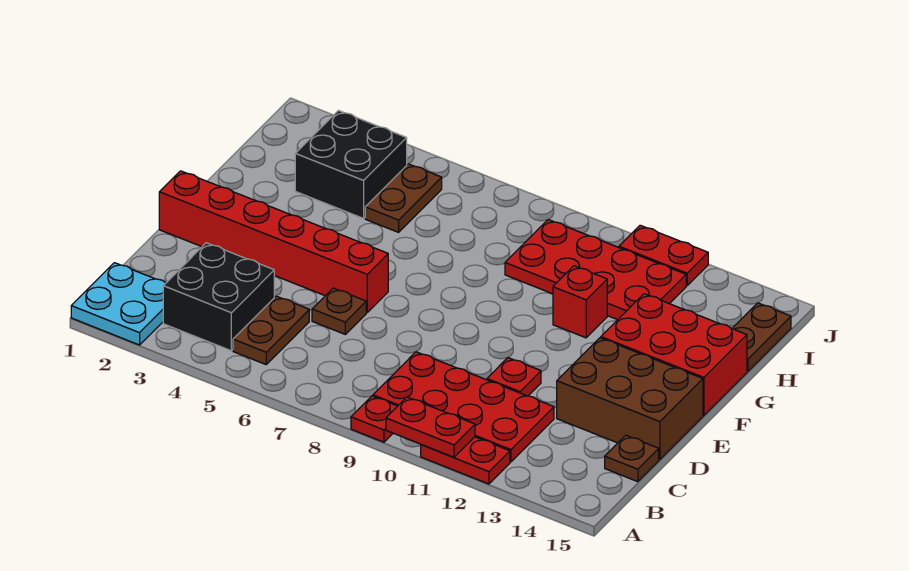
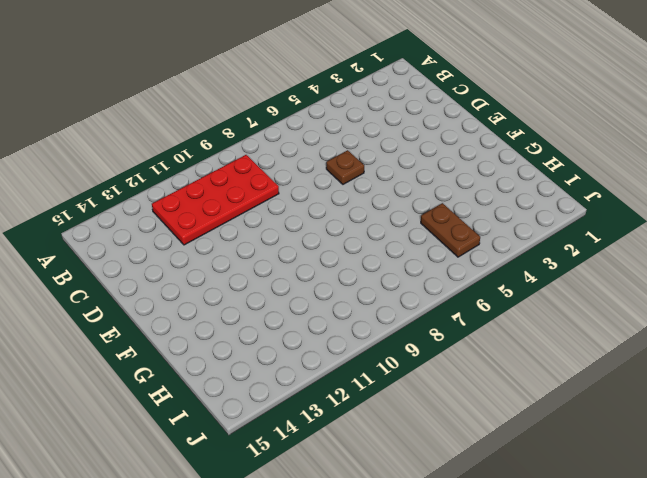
none -> cyan plate A1:B2 level 1
none -> red plate A9 level 1
none -> red plate A11:A12 level 1

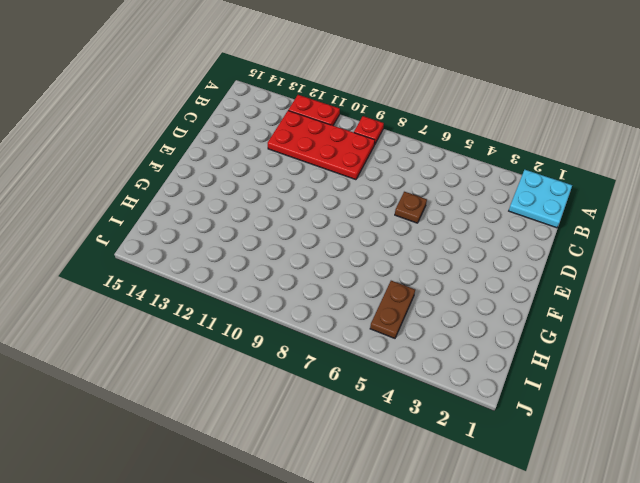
none -> black brick B3:C4 level 1
none -> brown plate B5:C5 level 1
none -> brown plate C15 level 1

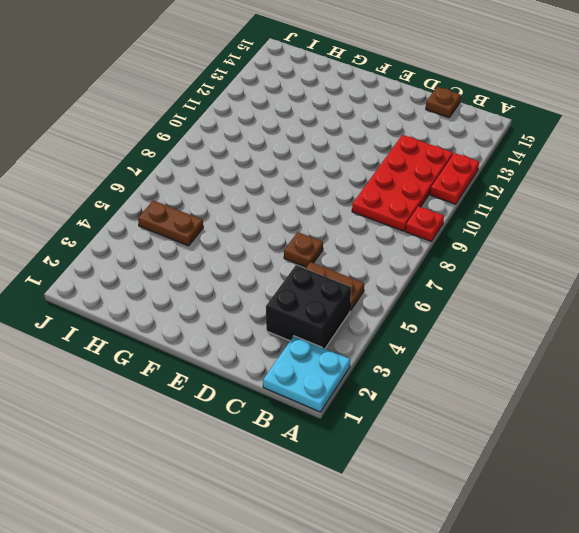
none -> red plate D11 level 1
none -> brown brick D13:E15 level 1
none -> red brick E1:E6 level 1

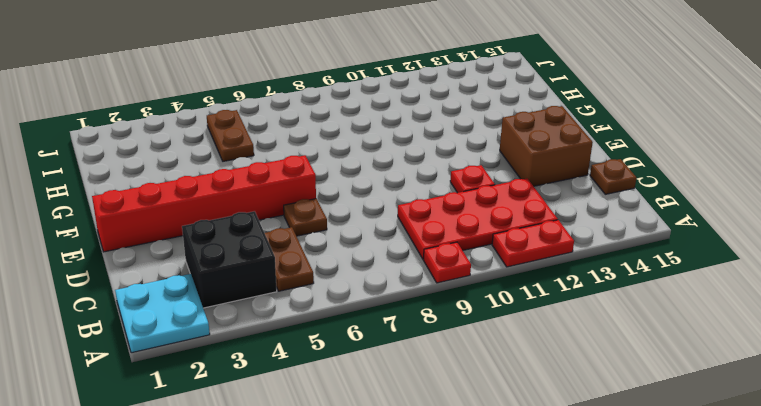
brown brick D13:E14 level 1 -> brown brick D13:E15 level 1
none -> red brick F13:G15 level 1
none -> red brick G11 level 1
none -> black brick H3:I4 level 1

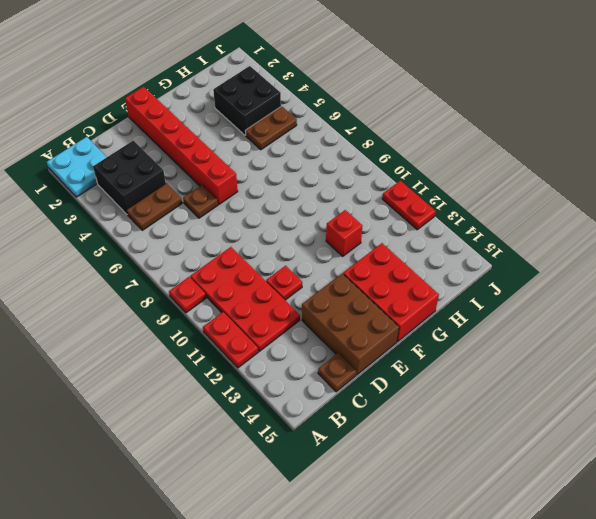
none -> red plate H9:I12 level 1
none -> brown plate H15:I15 level 1
none -> red plate A10:A11 level 2

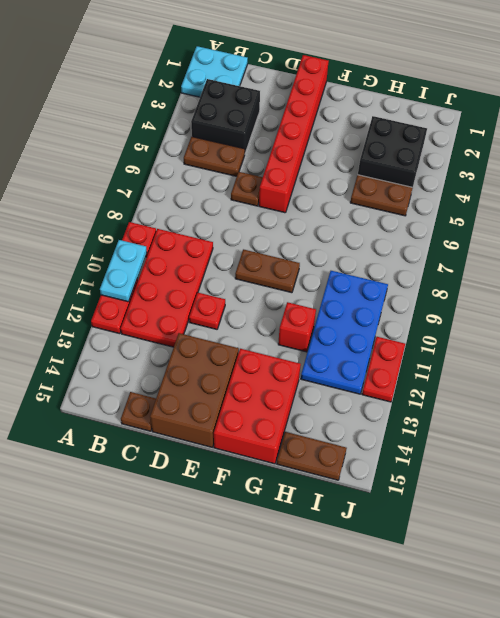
cyan plate A10:A11 level 2 -> red plate A10:A11 level 2
brown plate E9:F9 level 1 -> none
blue plate H9:I12 level 1 -> red plate H9:I12 level 1

